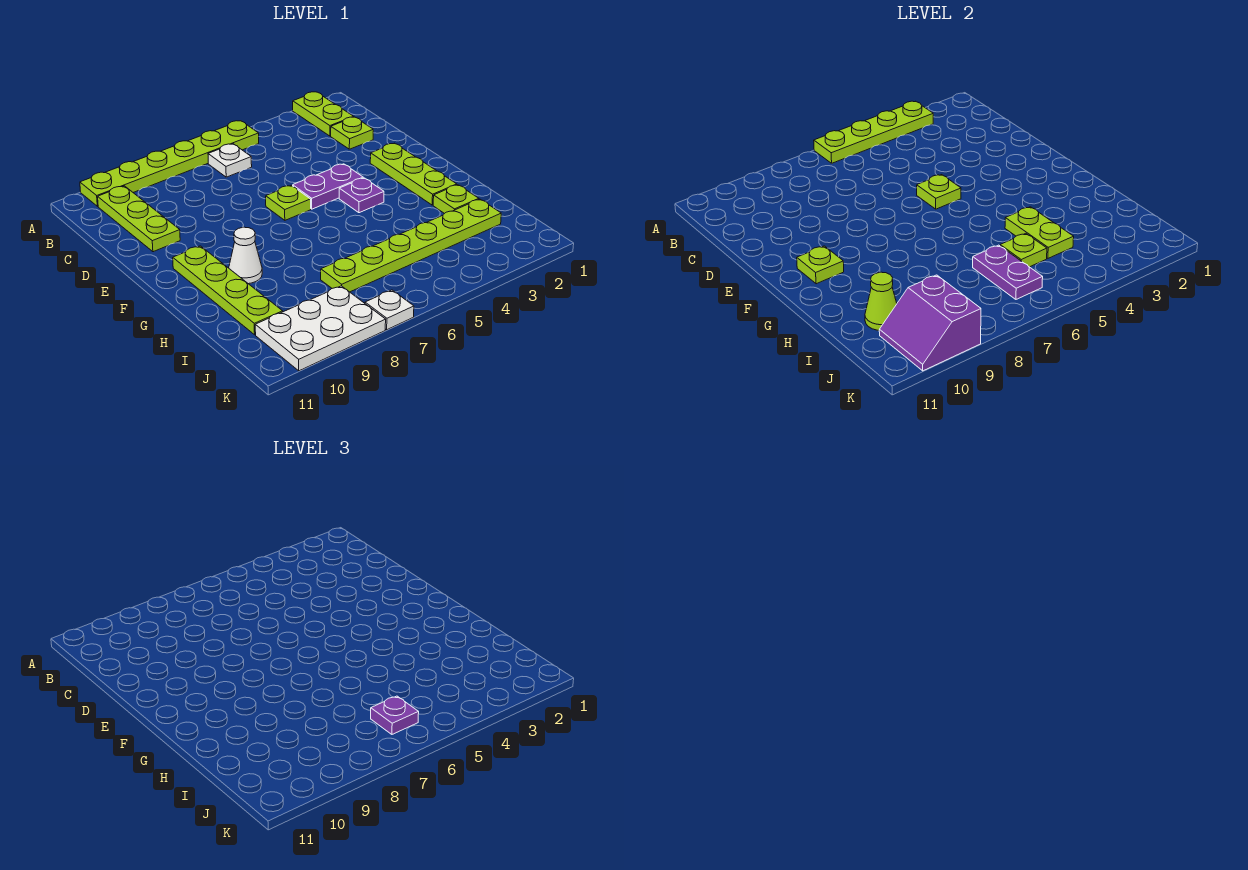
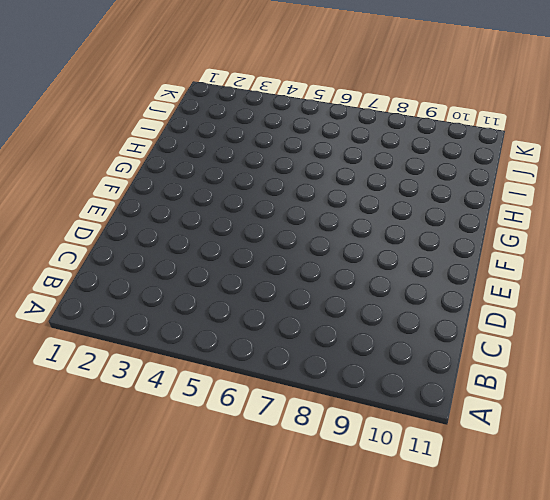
none -> lime plate A2:B2 level 1
none -> lime plate A5:A10 level 1
none -> white plate B6 level 1

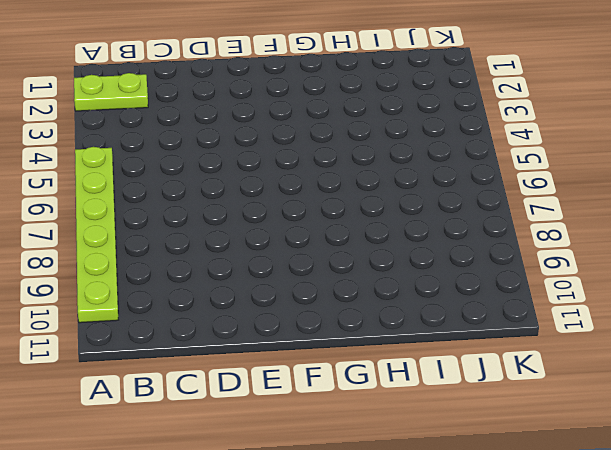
none -> white plate B6 level 1
none -> lime plate B10:D10 level 1
none -> lime plate C2 level 1

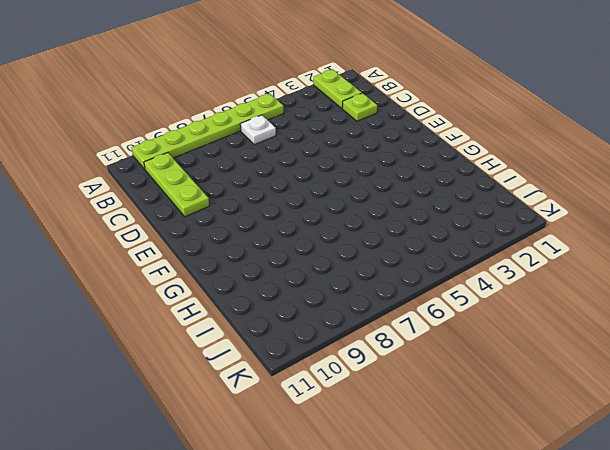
none -> lime plate E2:G2 level 1
none -> purple plate E4:E5 level 1
none -> lime plate E6 level 1

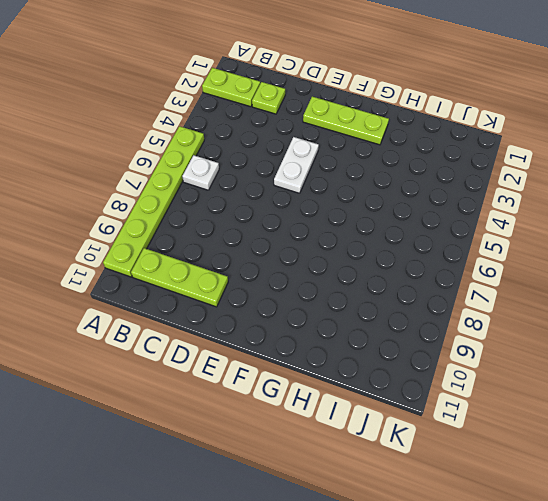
white plate E4:E5 level 1 -> purple plate E4:E5 level 1
none -> lime plate E6 level 1
none -> purple plate F4 level 1
none -> lime plate F10:I10 level 1

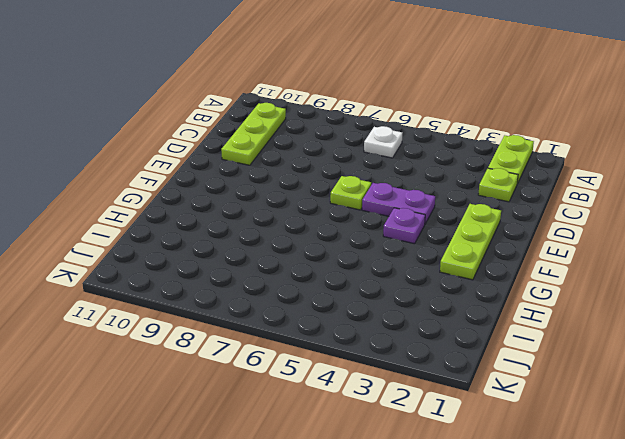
none -> lime plate A5:A10 level 1
none -> lime plate F10:I10 level 1
none -> white cone G9 level 1

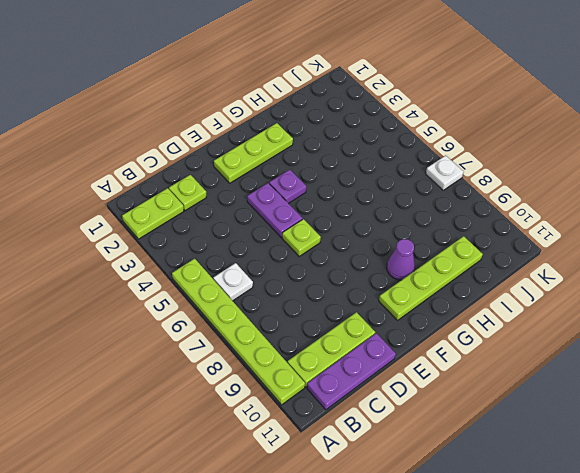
purple plate B11:D11 level 1 -> none
purple cone G9 level 1 -> white cone G9 level 1
none -> lime plate H2 level 1
none -> lime plate I2:I7 level 1
none -> white plate J8:K10 level 1

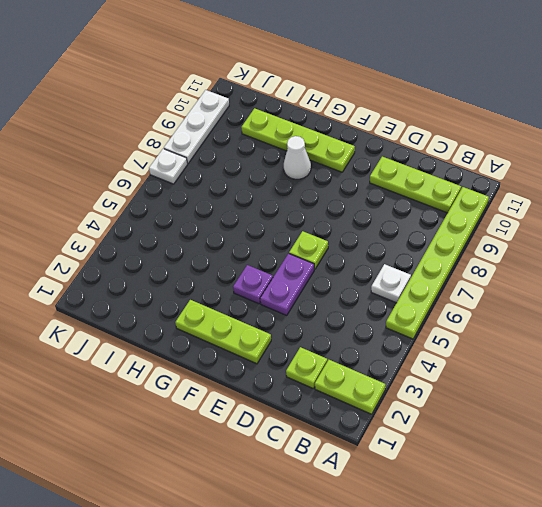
white plate K8:K10 level 1 -> white plate J8:K10 level 1
none -> lime plate H2 level 1
none -> lime plate I2:I7 level 1
none -> lime plate A3:A6 level 2

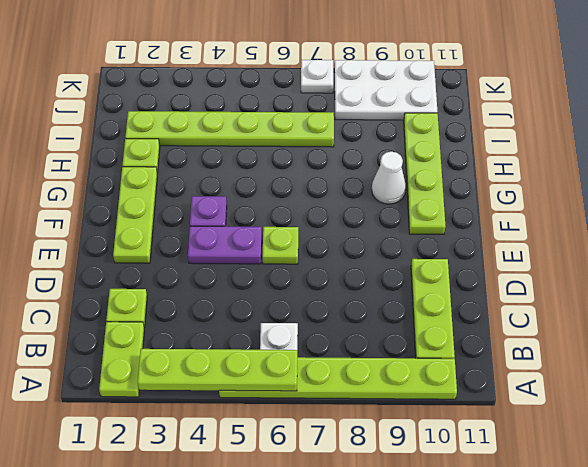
none -> lime plate E5 level 2
none -> lime plate F10 level 2
none -> lime plate H4:I4 level 2

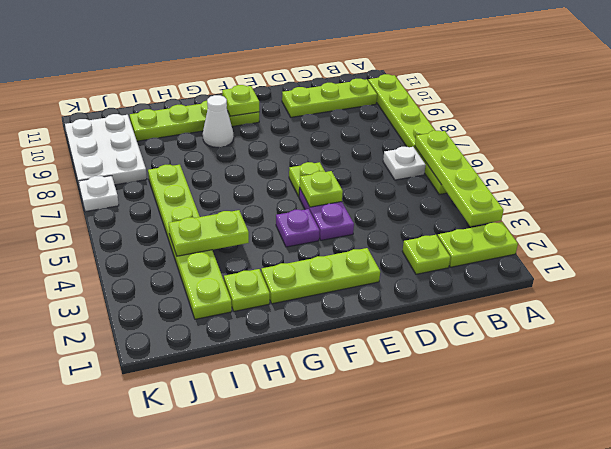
none -> lime plate I5 level 2
none -> purple plate I6:J6 level 2
none -> lime cone I10 level 2

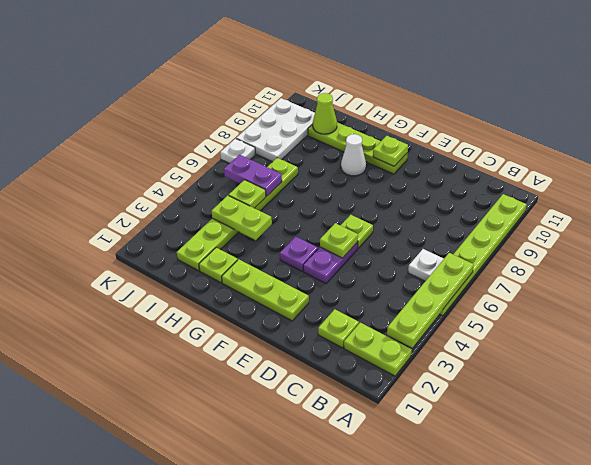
none -> lime plate B10:D10 level 1
none -> purple slope J9:K10 level 2 top 9
none -> purple plate J6 level 3

